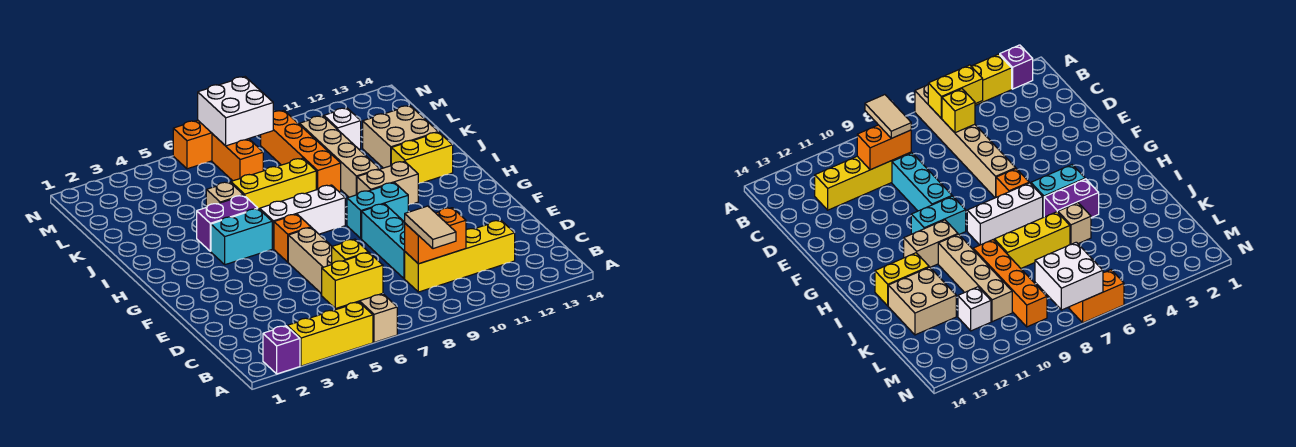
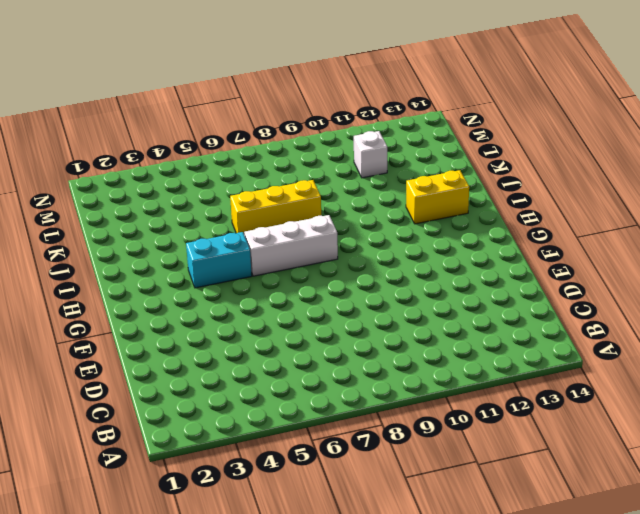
none -> purple brick A2 level 1
none -> yellow brick A3:A5 level 1
none -> tan brick A6:F6 level 1

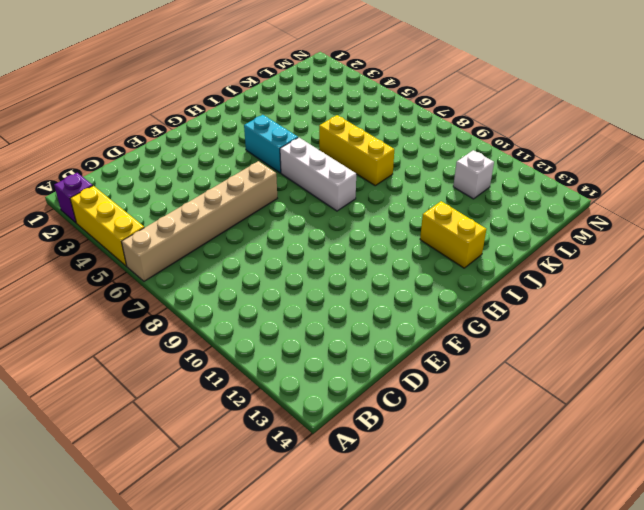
none -> yellow brick C9:C12 level 1
none -> cyan brick D9:F9 level 1
none -> orange brick G6 level 1

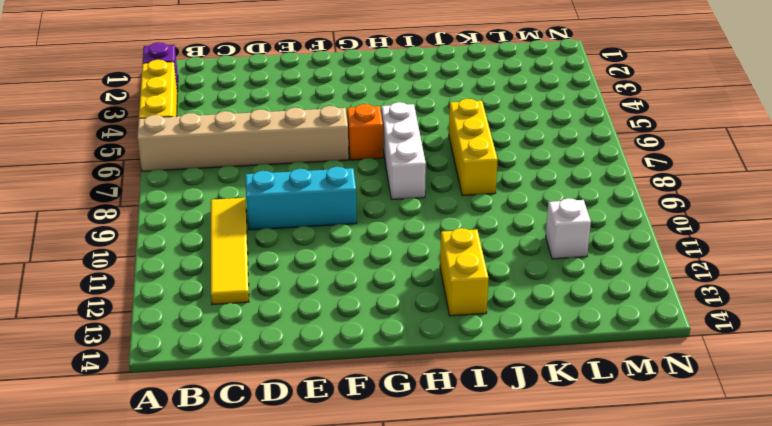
yellow tile C9:C12 level 1 -> yellow brick C9:C12 level 1
none -> cyan brick G9:G10 level 1
none -> cyan brick H4:H5 level 1
none -> tan brick H10:H11 level 1

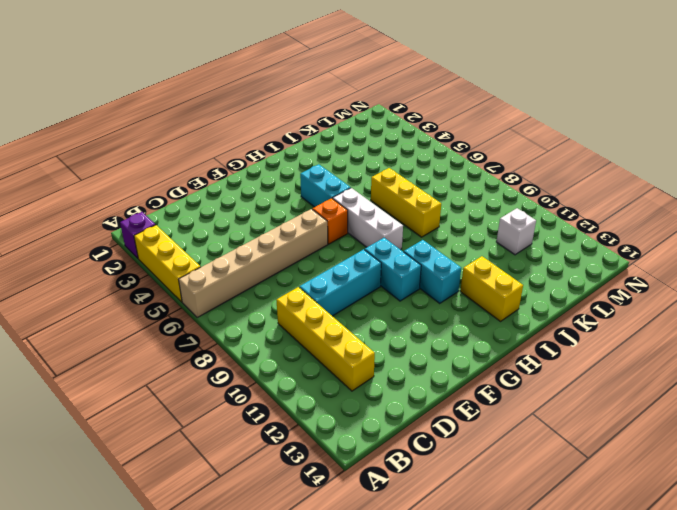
cyan brick H10:H11 level 1 -> tan brick H10:H11 level 1
none -> purple brick I4:I5 level 1
none -> tan brick I10:L10 level 1
none -> tan brick J5 level 1

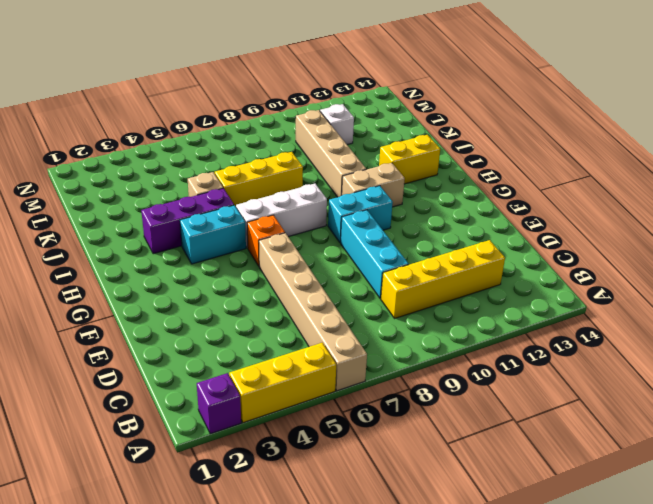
purple brick I3:I5 level 1 -> purple brick I4:I5 level 1
none -> orange brick J9:M9 level 1
none -> tan brick J12:K13 level 1
none -> orange brick L7:M7 level 1

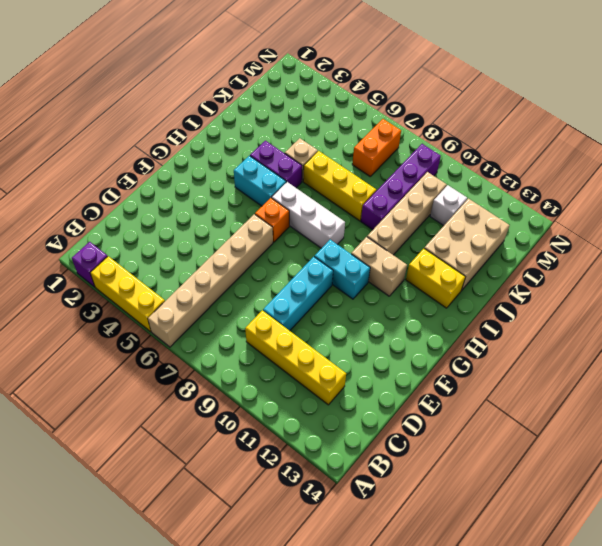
purple brick J9:M9 level 1 -> orange brick J9:M9 level 1
tan brick J12:L13 level 1 -> tan brick J12:K13 level 1
none -> orange brick N6:N7 level 1
none -> yellow brick B5:B6 level 2
none -> yellow brick C6 level 2

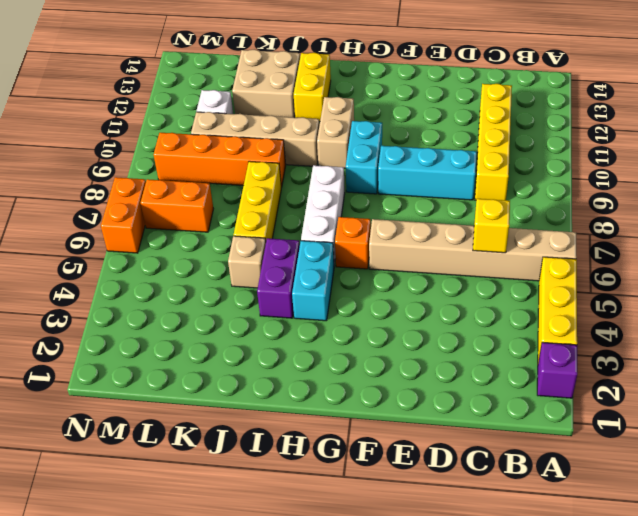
none -> yellow brick B5:B6 level 2
none -> orange brick C9:C10 level 2
none -> white brick M7:N8 level 2

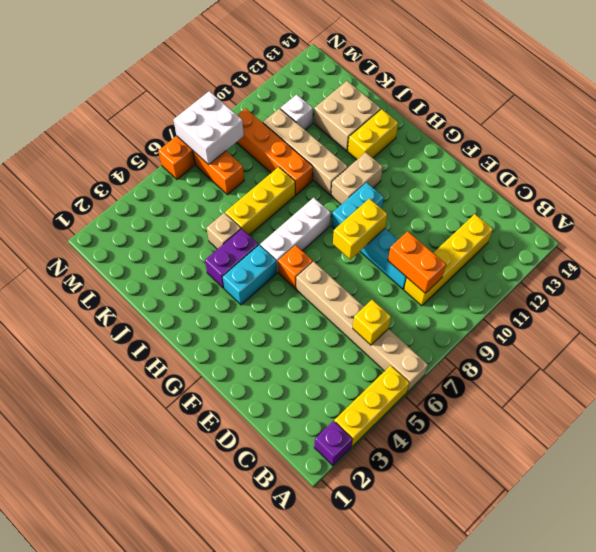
orange brick C9:D9 level 2 -> orange brick C9:C10 level 2
yellow brick F8:F9 level 2 -> yellow brick B5:B6 level 2
none -> tan tile B9:C9 level 3

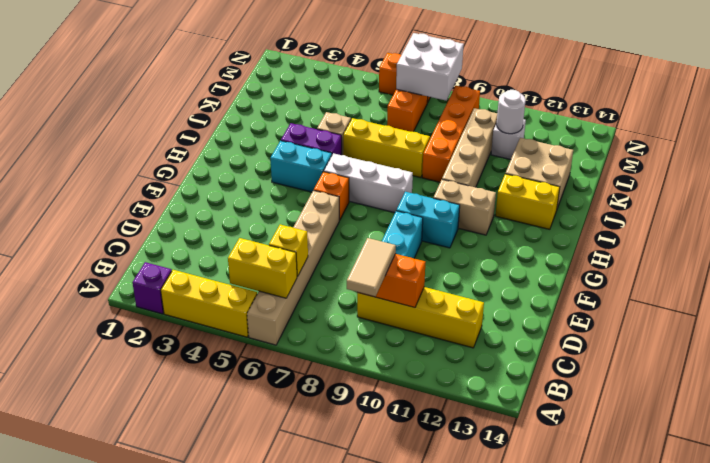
white round brick L11 level 2 -> none

